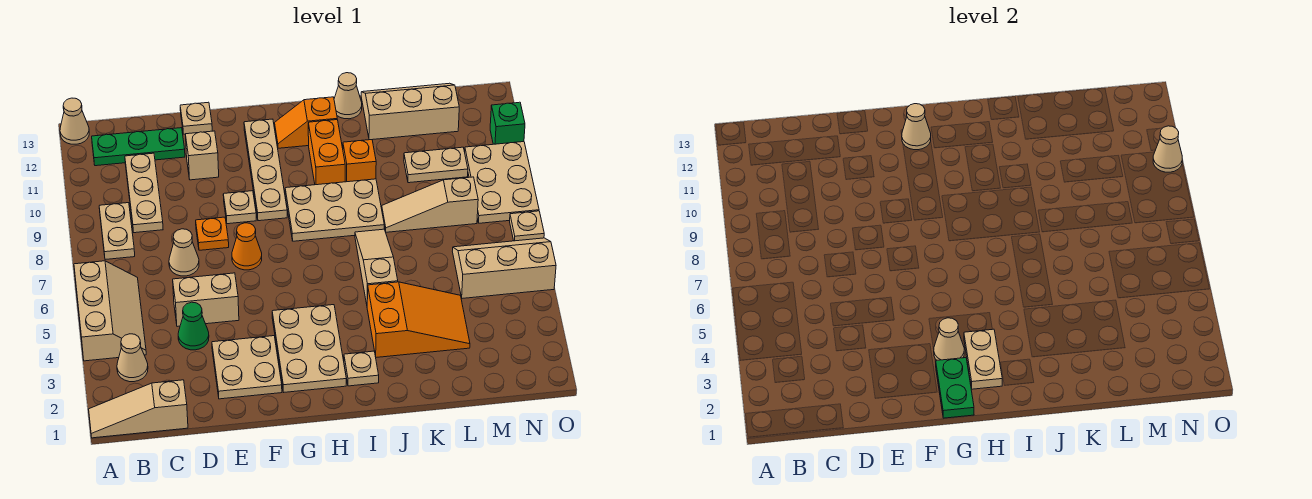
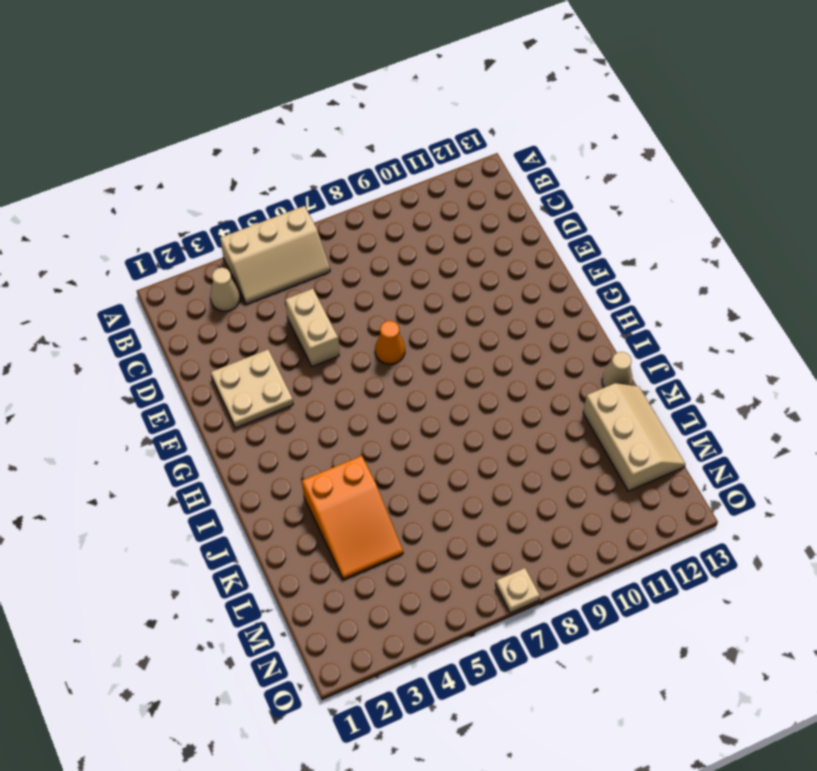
none -> tan slope A1:C1 level 1 top C
none -> tan cone A13 level 1
none -> tan plate B8:B9 level 1
none -> green plate B12:D12 level 1

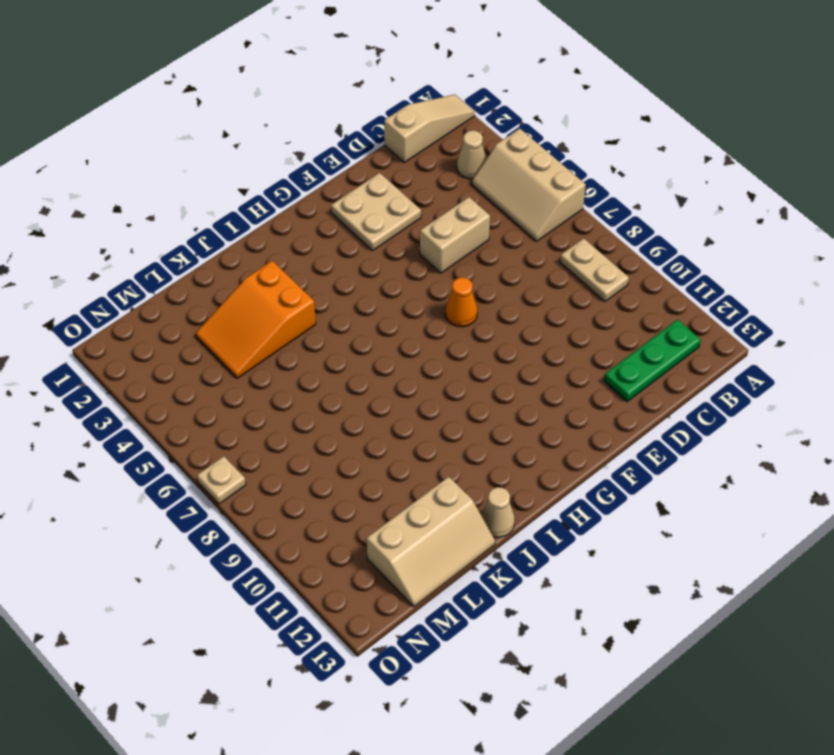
none -> tan cone A13 level 1
none -> tan plate C9:C11 level 1
none -> green cone D4 level 1
none -> tan cone D7 level 1

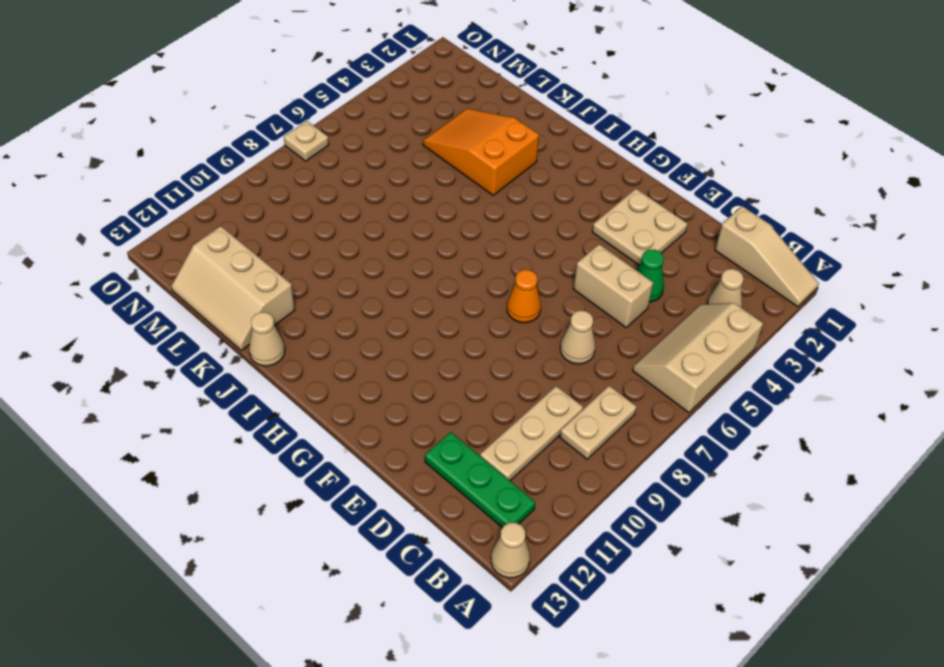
none -> orange plate E8 level 1
none -> tan brick E11 level 1
none -> tan plate E13 level 1
none -> tan plate F9 level 1

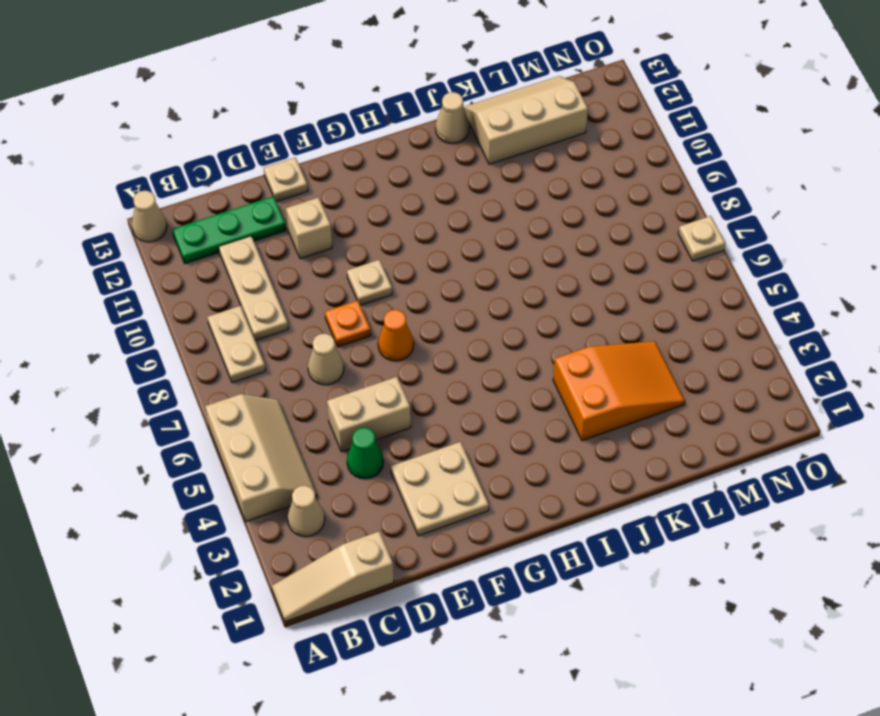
none -> tan plate G2:H4 level 1
none -> tan plate G9:G12 level 1
none -> tan plate H8:J9 level 1
none -> orange slope H12:I12 level 1 top I

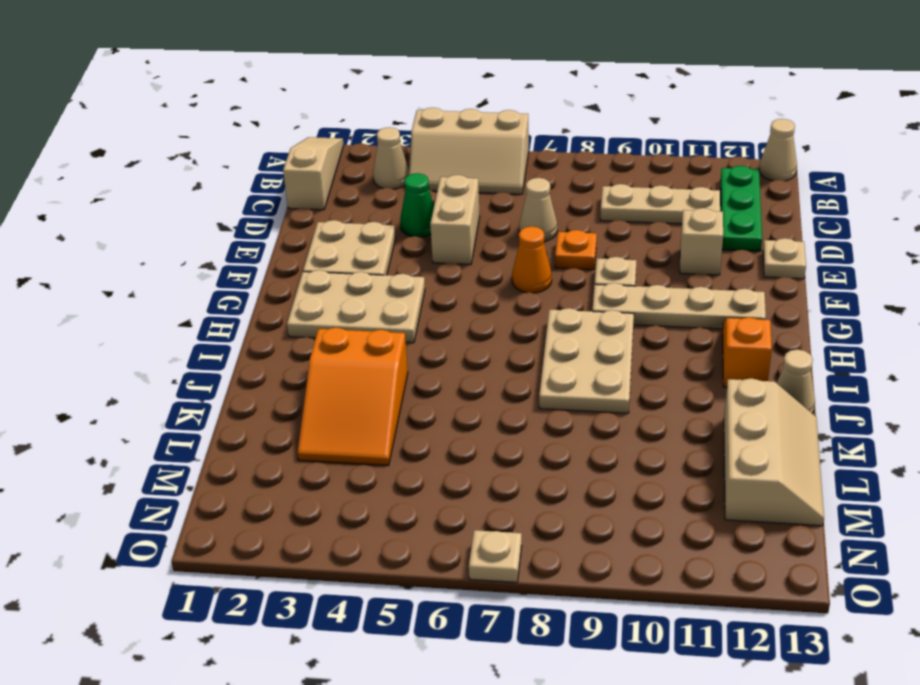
none -> tan plate B8:B9 level 1
none -> tan plate I2 level 1
none -> orange brick I10:I11 level 1
none -> tan slope J5:J7 level 1 top 5

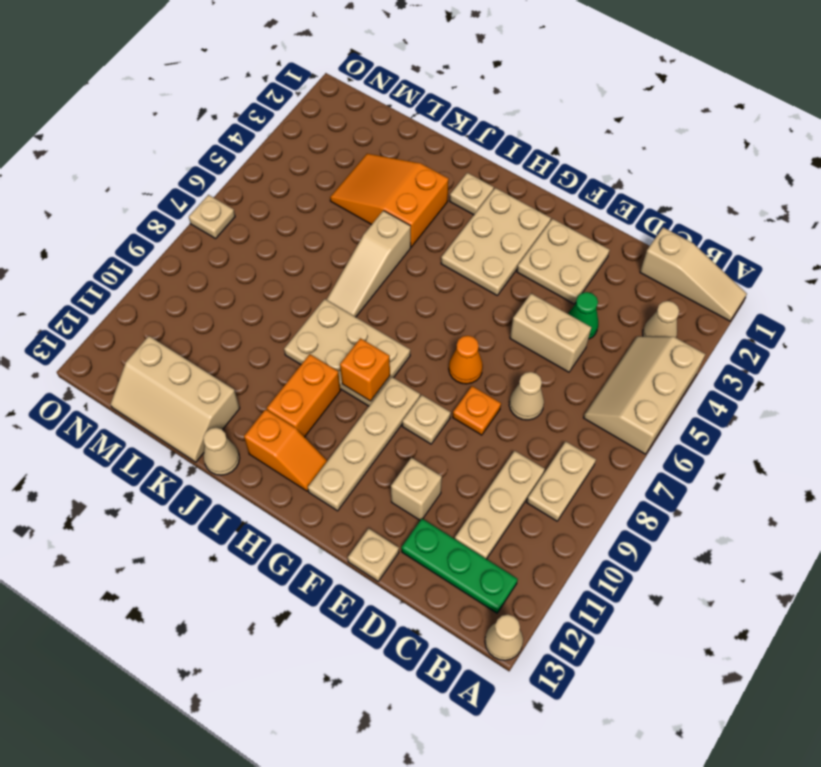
orange brick H9 level 2 -> orange brick J10 level 1
none -> tan slope K8:M8 level 1 top M
none -> tan plate L10:M10 level 1
none -> tan slope M5:O6 level 1 top 5
none -> tan plate N8:O10 level 1

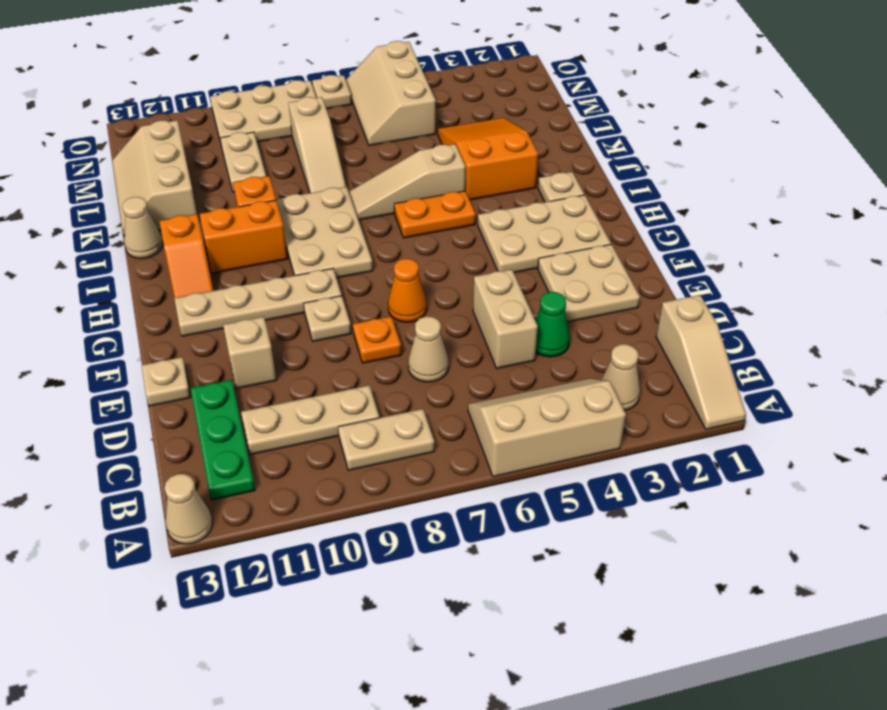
orange plate I5:I6 level 1 -> none
none -> green brick O11 level 1
none -> green plate G1:G2 level 2
none -> tan cone G3 level 2
none -> tan cone G12 level 2

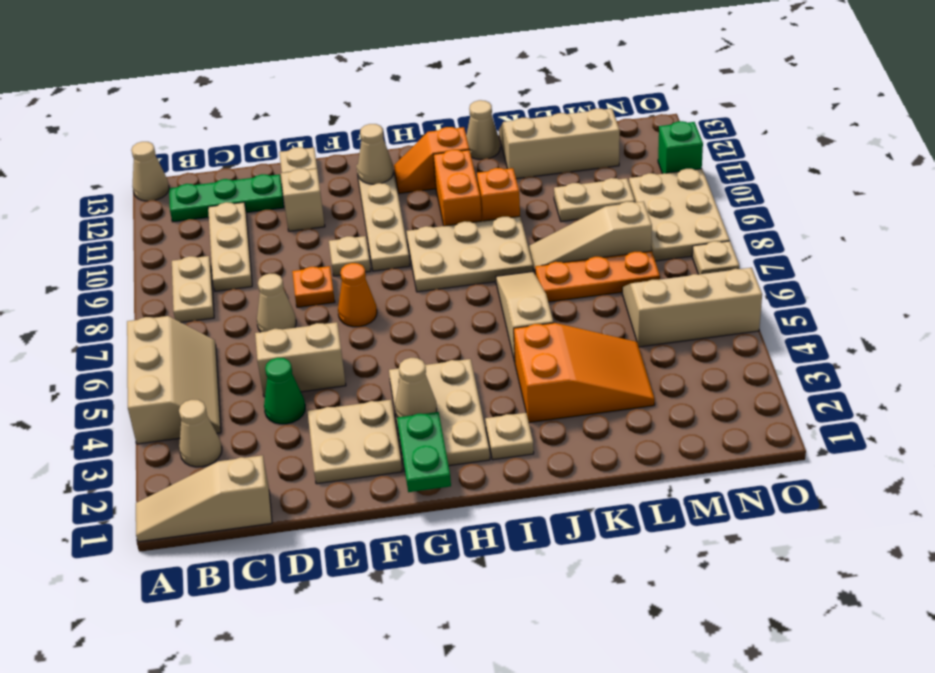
orange plate K7:M7 level 1 -> none
none -> tan plate H2:H3 level 2
none -> tan cone O10 level 2

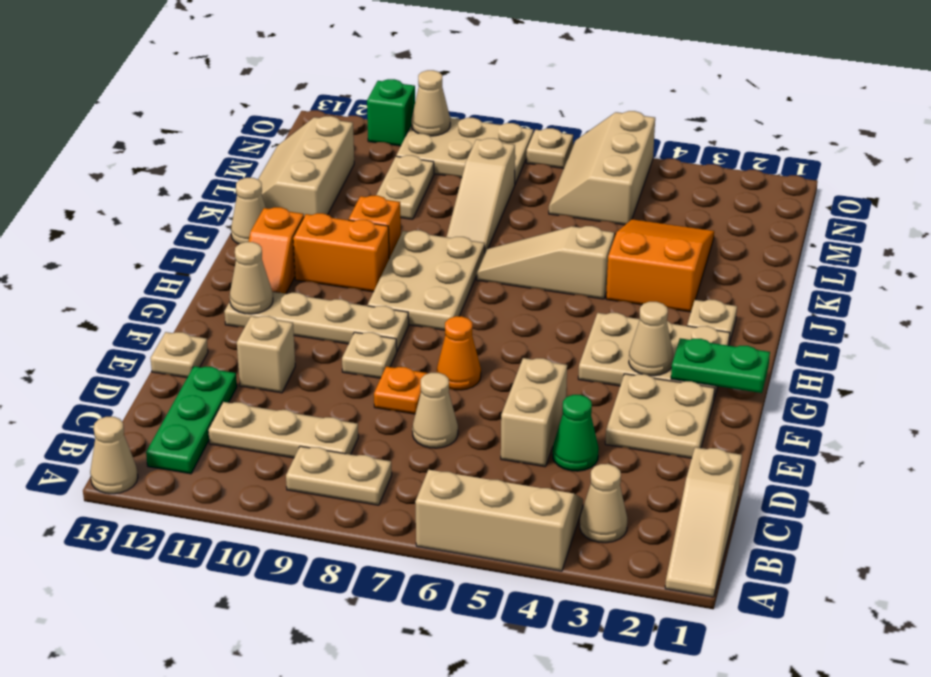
none -> tan plate H2:H3 level 2

